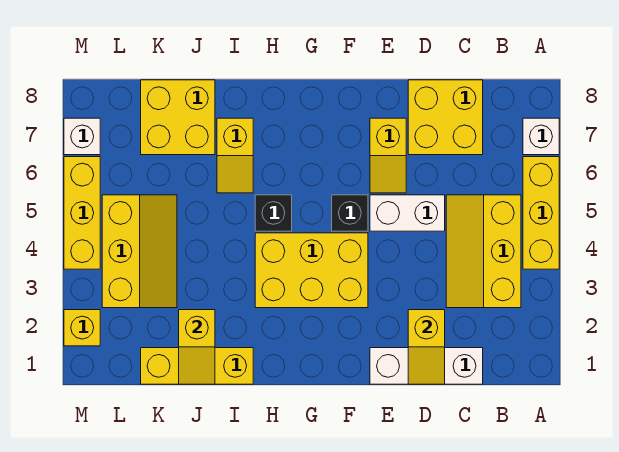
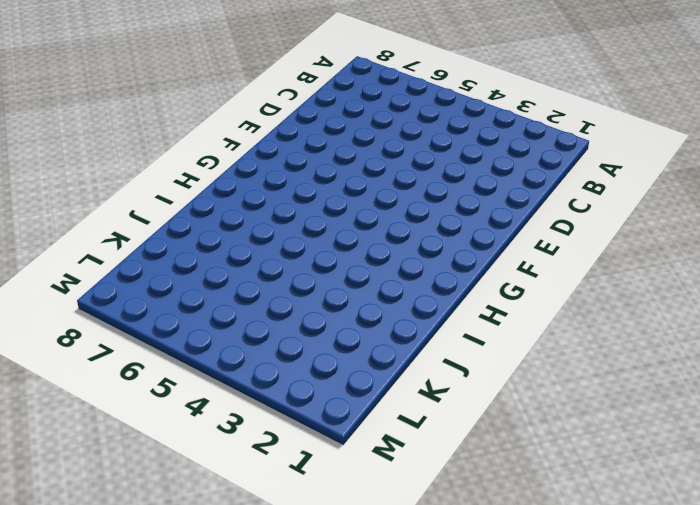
none -> yellow brick A4:A6 level 1
none -> white brick A7 level 1
none -> yellow slope B3:C5 level 1 top B

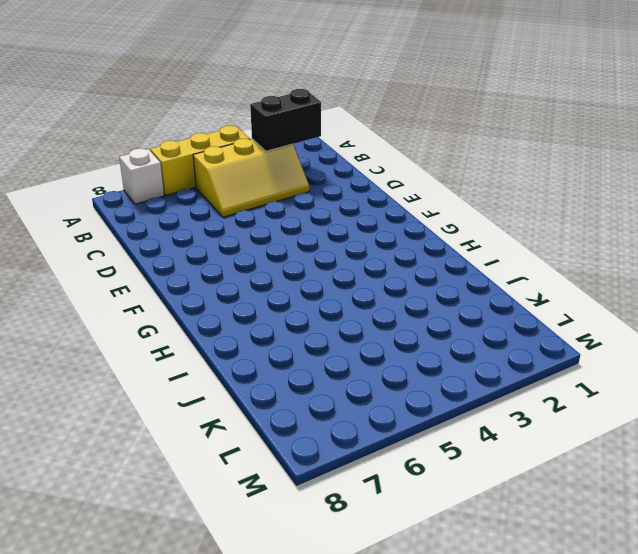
black brick B2:B3 level 2 -> none
none -> white brick C1:E1 level 1
none -> yellow brick C7:D8 level 1
none -> white brick D5:E5 level 1

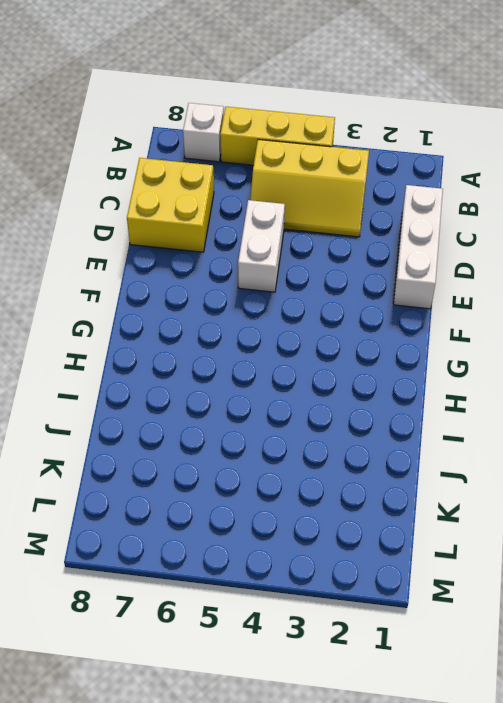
none -> yellow slope E6:E7 level 1 top 7
none -> yellow brick F3:H4 level 1
none -> black brick F5 level 1

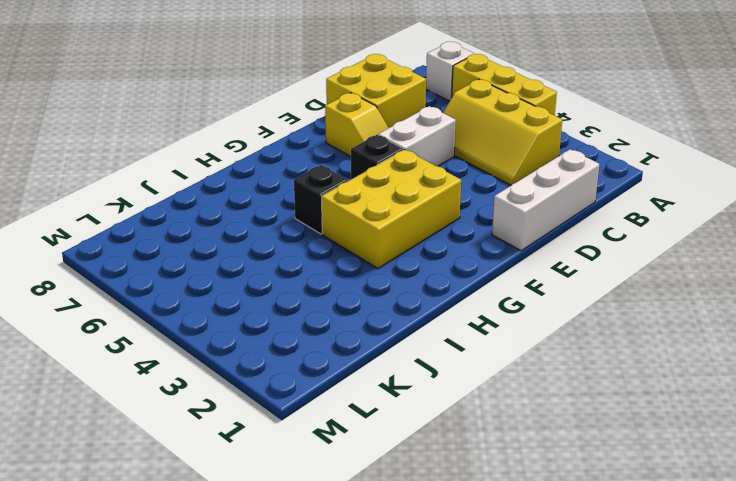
none -> yellow brick I1:K1 level 1
none -> yellow slope I6:I7 level 1 top 7
none -> yellow brick J7:K8 level 1

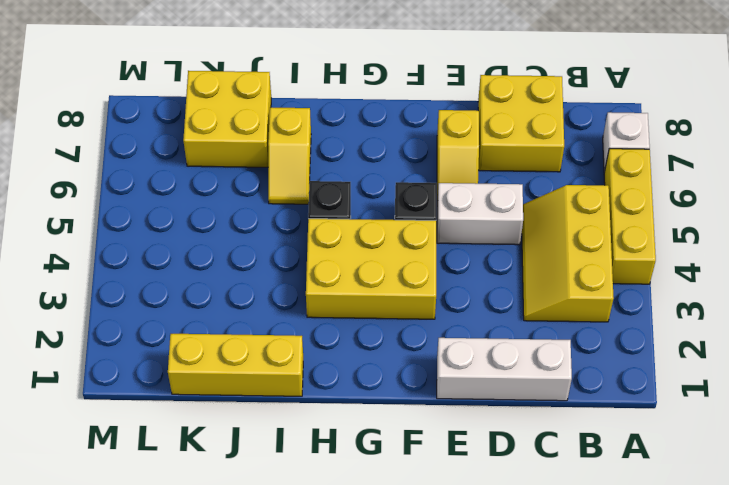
none -> yellow slope K3:L5 level 1 top L
none -> yellow brick M2 level 1
none -> yellow brick M4:M6 level 1

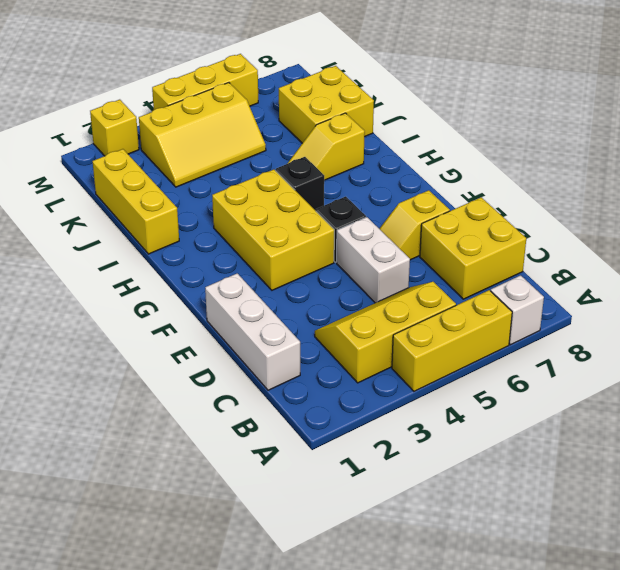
none -> white brick M7 level 1
none -> yellow slope D1:D2 level 2 top 2
none -> yellow slope J1:J2 level 2 top 2

